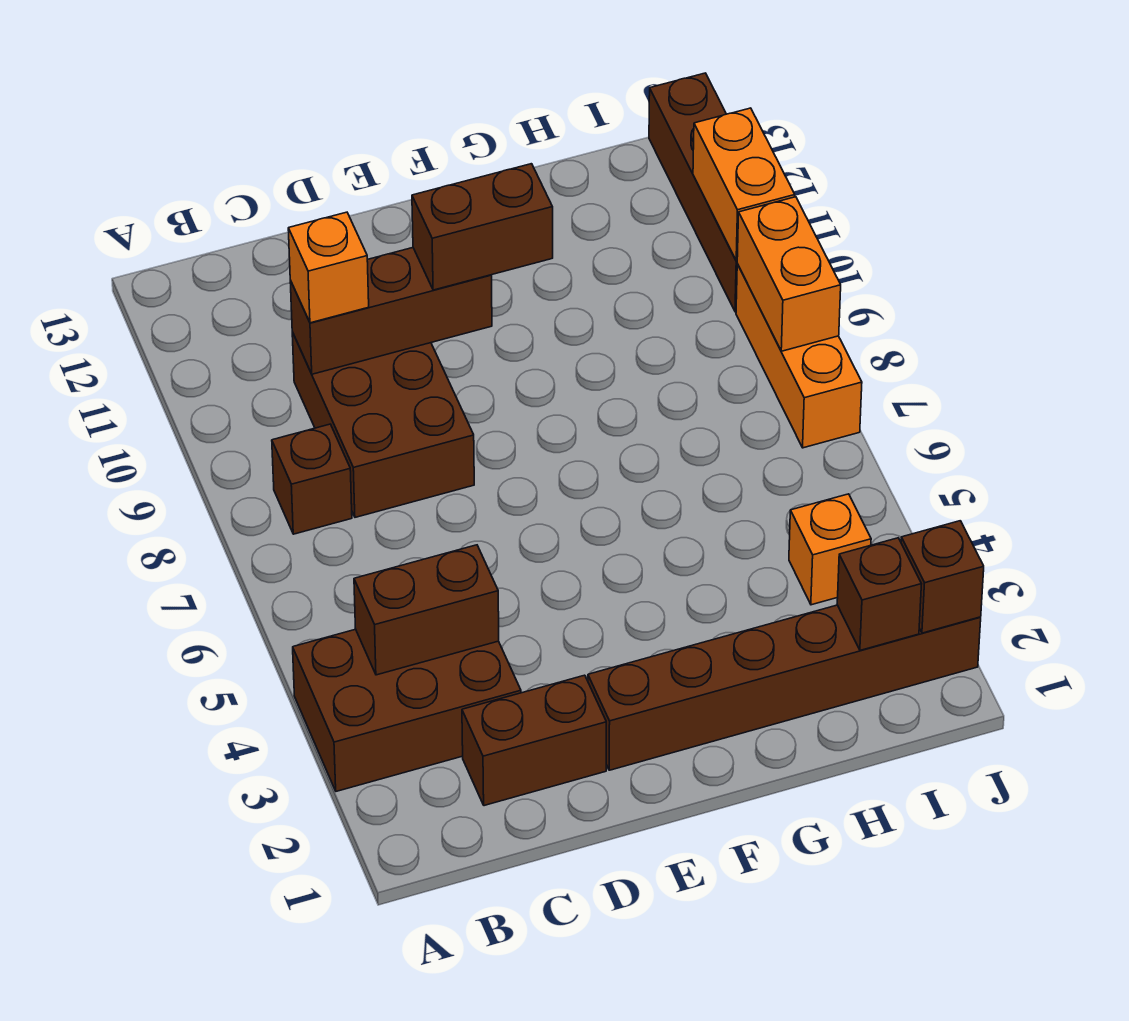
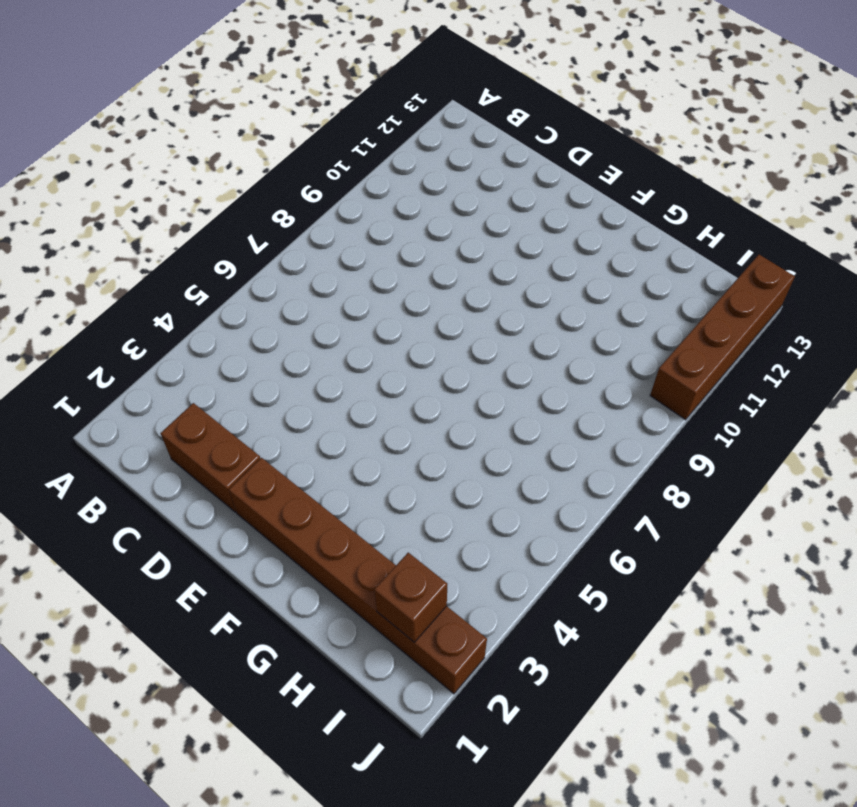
none -> brown brick A3:C4 level 1
none -> brown brick B8 level 1
none -> brown brick C8:D10 level 1

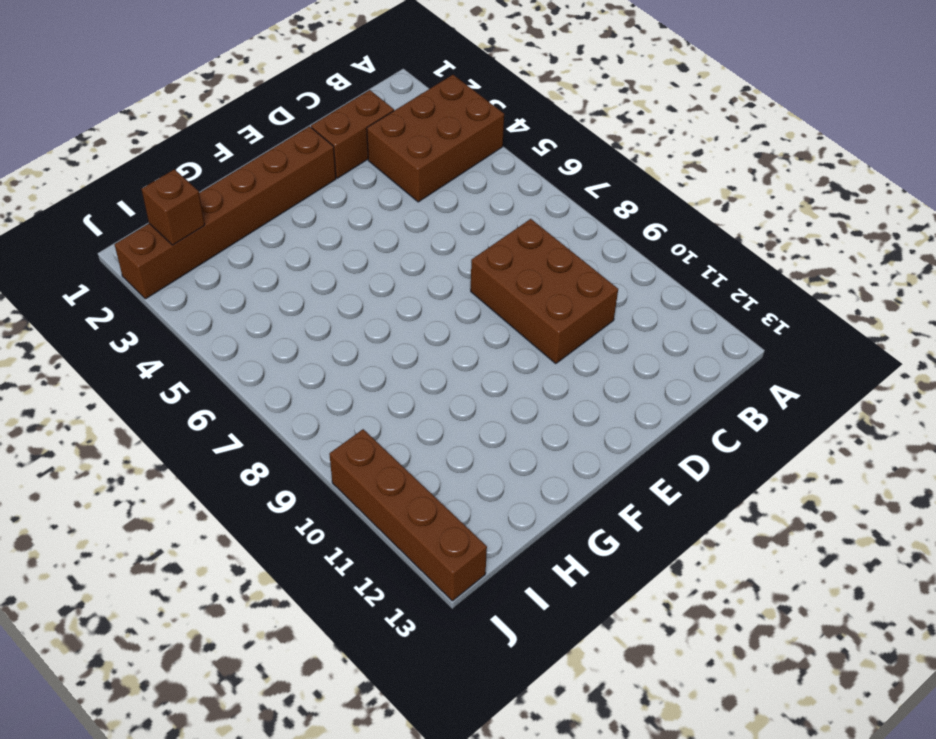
none -> brown brick B8 level 1
none -> orange brick I4 level 1
none -> orange brick J7:J9 level 1

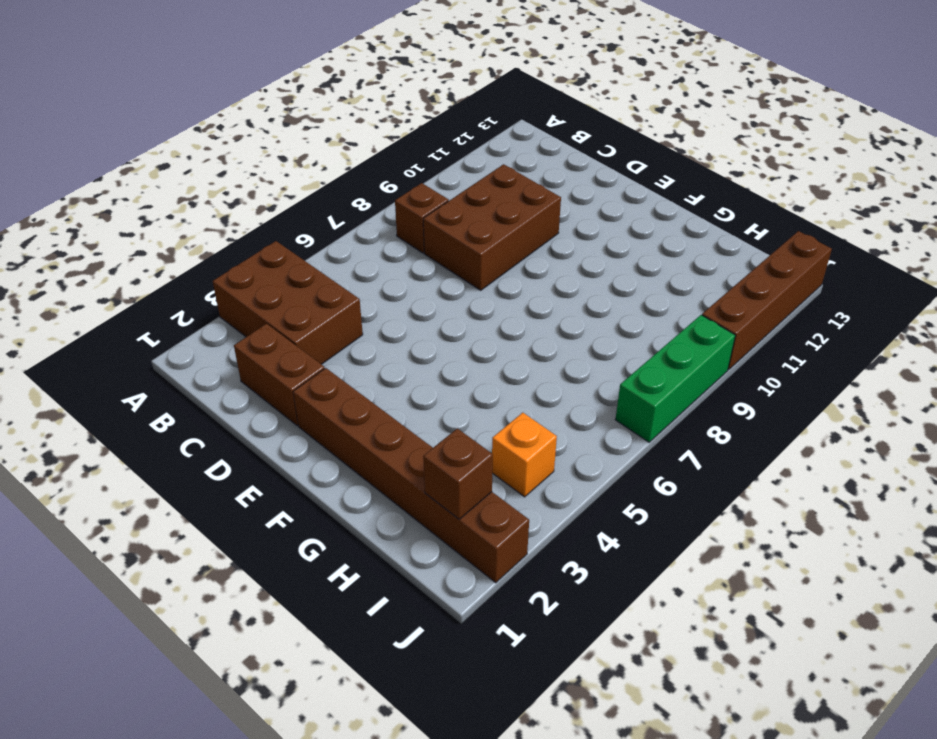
green brick J7:J9 level 1 -> orange brick J7:J9 level 1
none -> brown brick B4:C4 level 2
none -> brown brick C10:E10 level 2
none -> brown brick J2 level 2

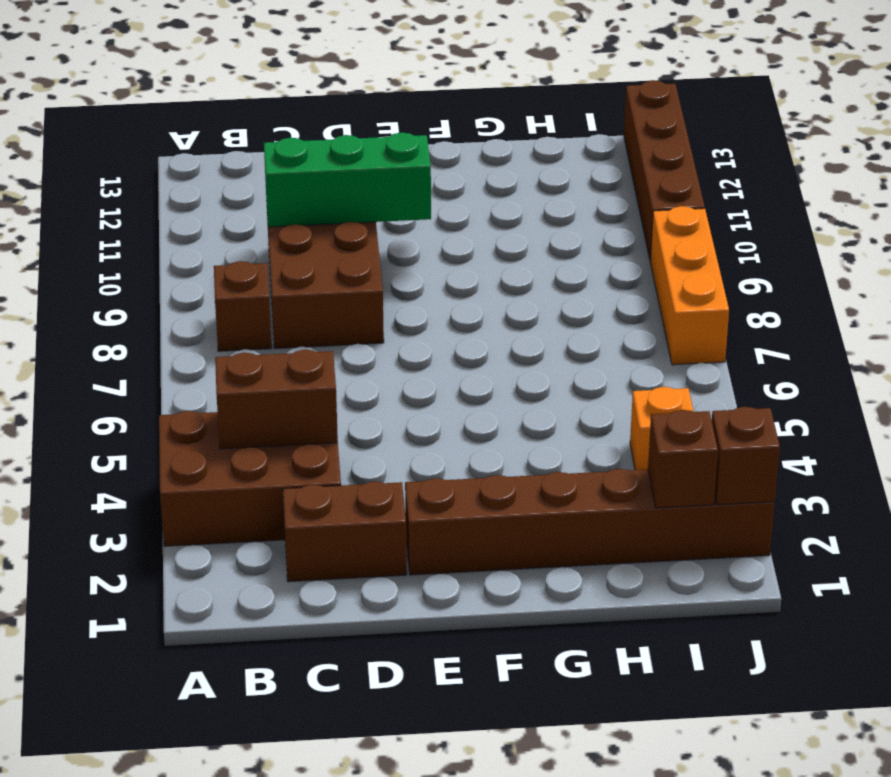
green brick C10:E10 level 2 -> brown brick C10:E10 level 2
none -> orange brick J8:J9 level 2
none -> orange brick J10:J11 level 2
none -> orange brick C10 level 3

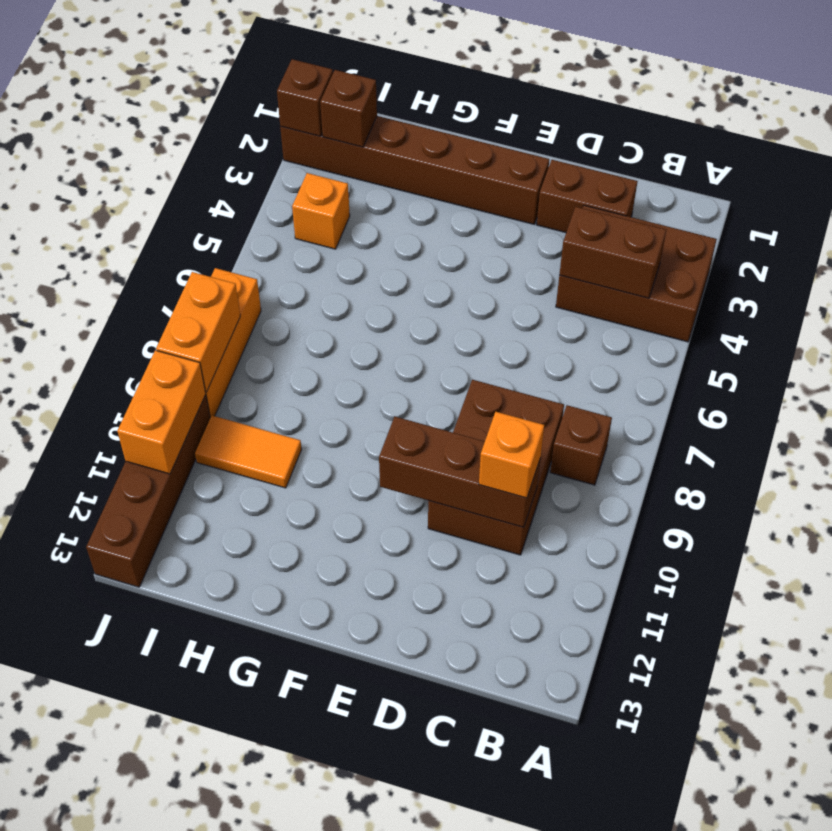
orange tile H10:I10 level 1 -> none
none -> brown brick E10:F10 level 3

